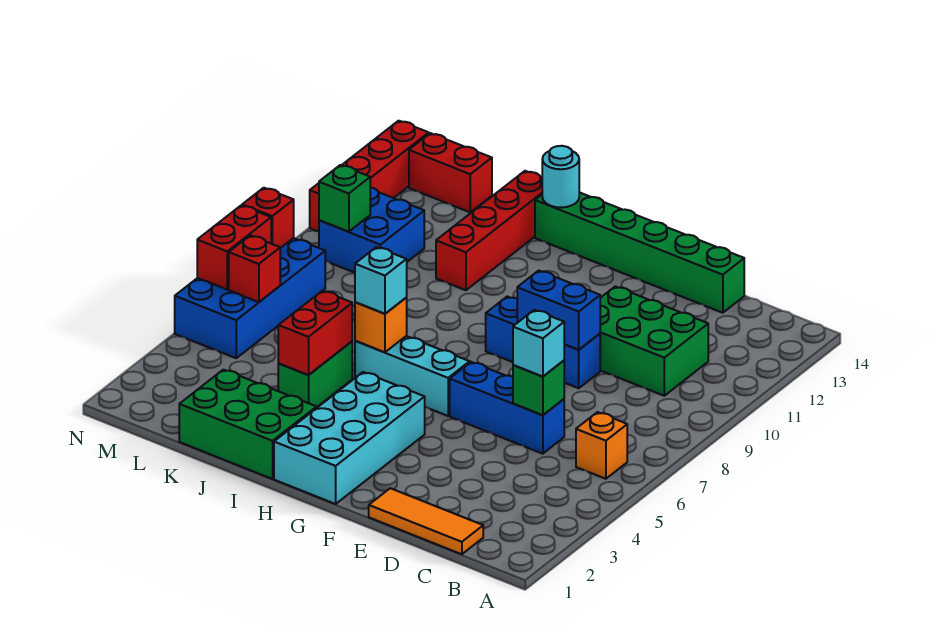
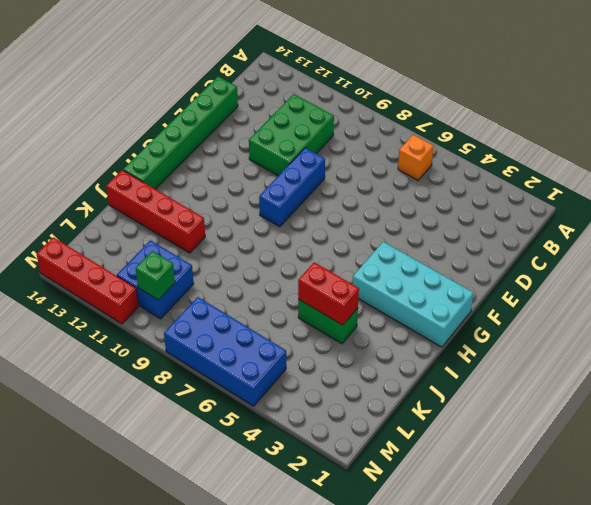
none -> orange tile C1:E1 level 1
none -> blue brick D6:F6 level 1
none -> cyan brick G6:I6 level 1

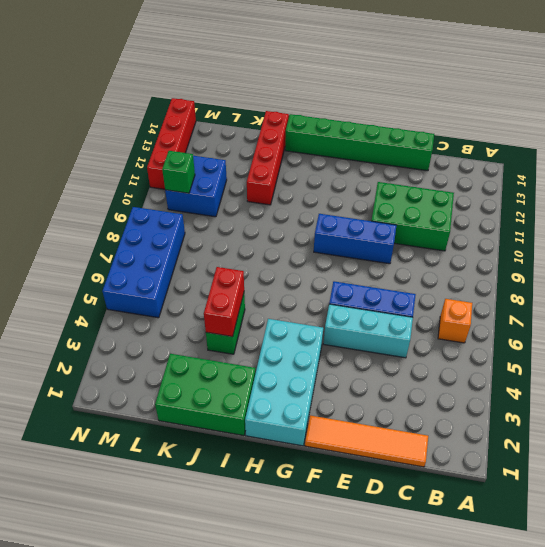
orange tile C1:F1 level 1 -> orange tile C1:E1 level 1
cyan brick D5:F5 level 1 -> cyan brick G6:I6 level 1
none -> red brick L14:M14 level 1
none -> green brick D6 level 2
none -> blue brick E9:F9 level 2

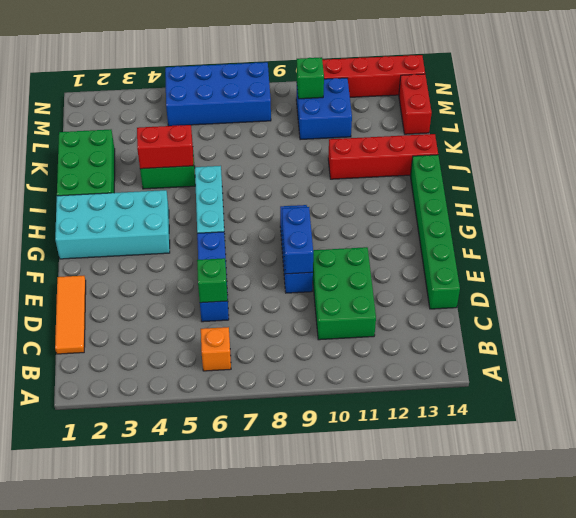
none -> orange brick I6 level 2
none -> cyan round brick I14 level 2
none -> red brick M6 level 2

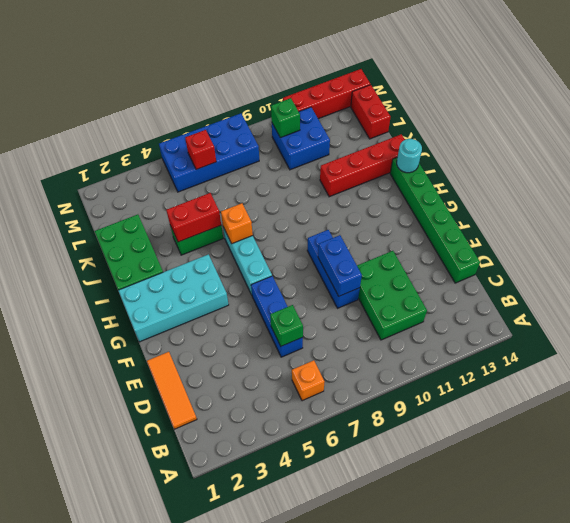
none -> red brick N6:N7 level 2
none -> red brick N8 level 2
none -> cyan brick D6 level 3

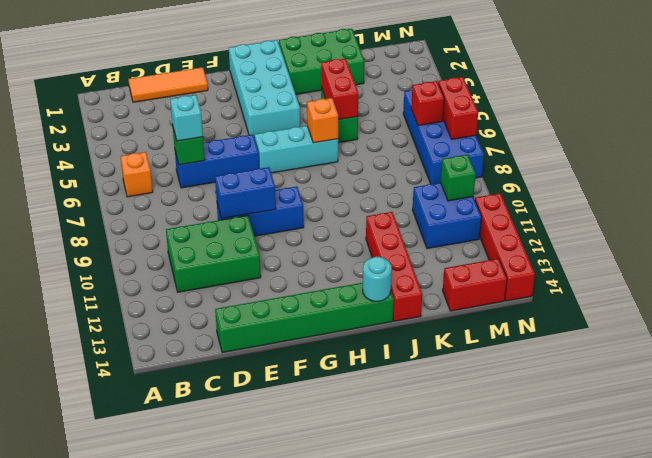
none -> red brick N8 level 2
none -> cyan brick I6 level 3

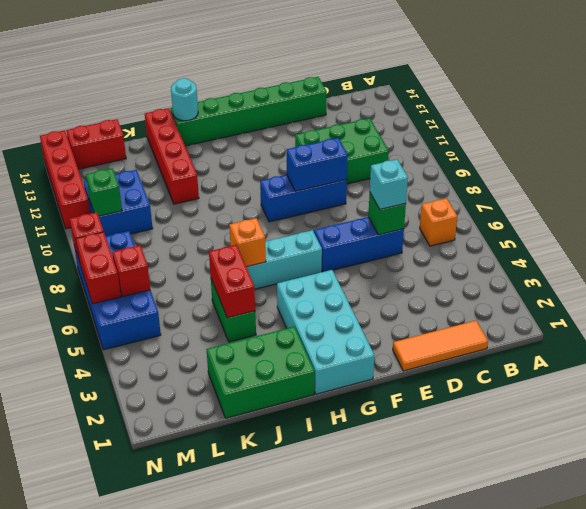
none -> cyan brick I6 level 3

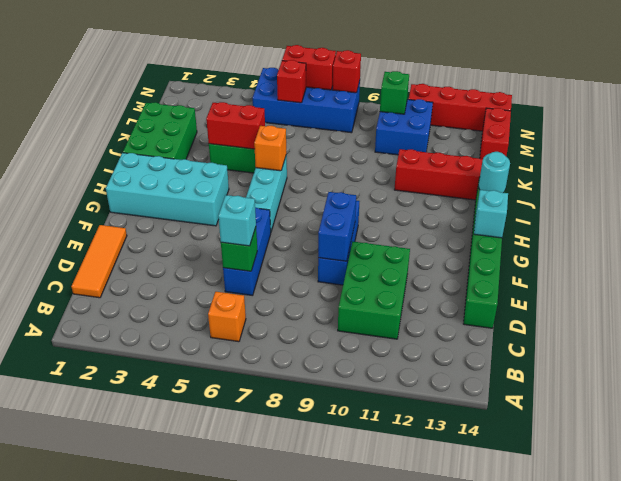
cyan brick G14 level 2 -> cyan brick I6 level 3

